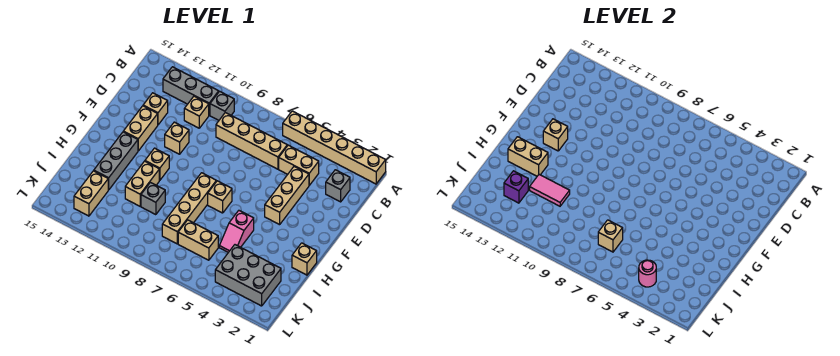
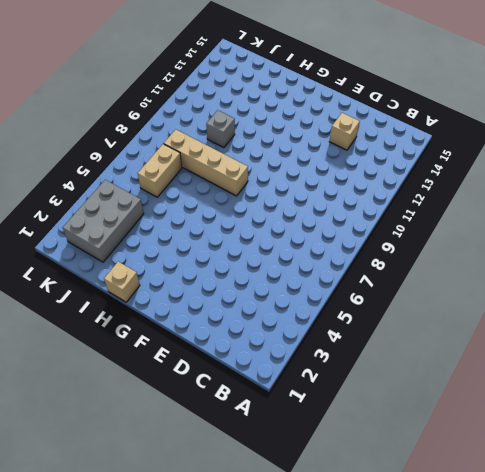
none -> tan brick A1:A6 level 1
none -> grey brick B10 level 1
none -> grey brick B11:B13 level 1

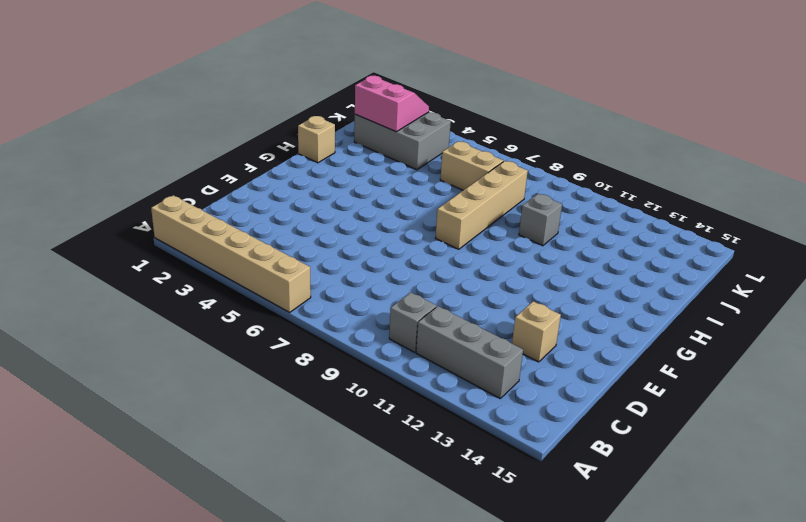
pink slope J2:K3 level 2 top J -> none
none -> grey brick C2 level 1
none -> tan brick C4:C5 level 1
none -> tan brick C6:C9 level 1

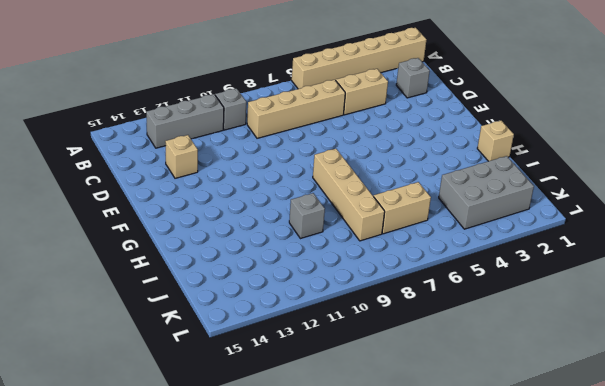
none -> tan brick C11 level 1
none -> tan brick D4:F4 level 1
none -> tan brick E11 level 1

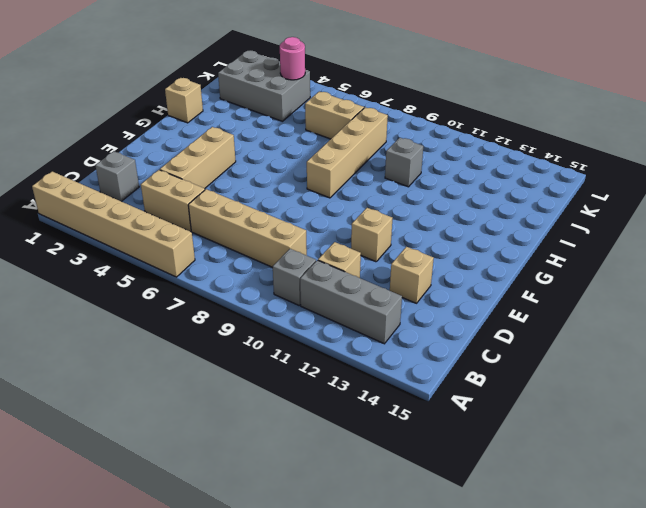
none -> tan brick E13:F13 level 1
none -> tan brick G7 level 1
none -> tan brick G11 level 1

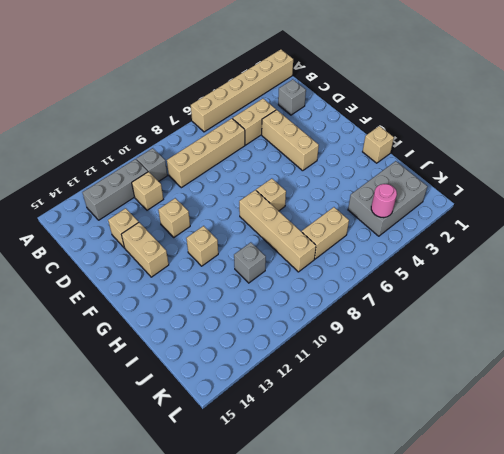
none -> grey brick G13:I13 level 1
none -> pink slope H5:I5 level 1 top H
none -> tan brick H11:I11 level 1

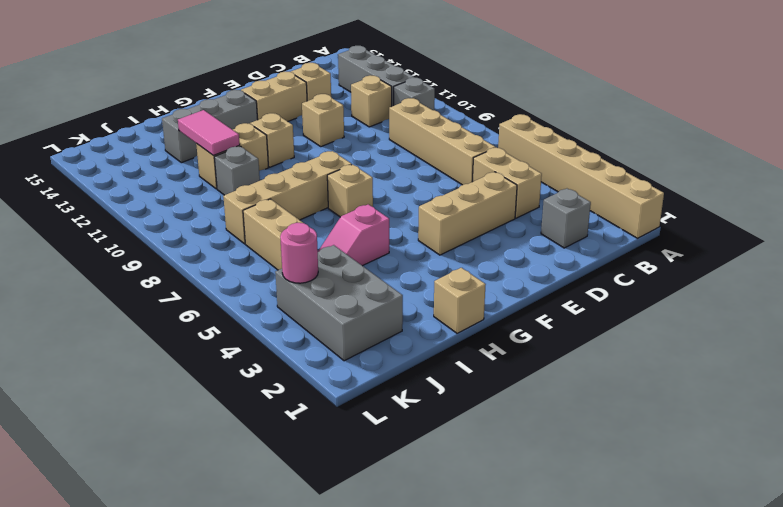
none -> tan brick J13:K13 level 1
none -> tan brick F13 level 2
none -> tan brick H13:H14 level 2

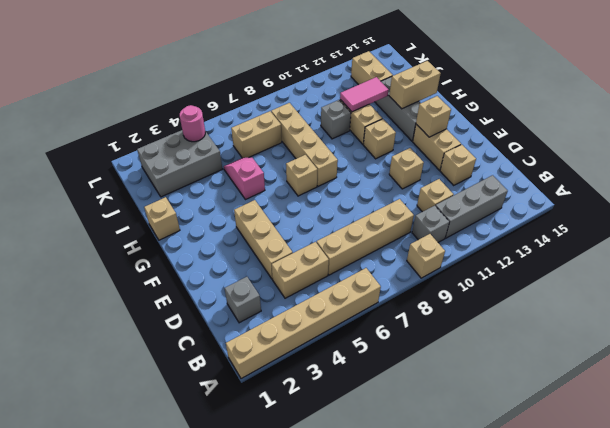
tan brick A9 level 1 -> tan brick J7 level 2
none -> purple brick J13 level 2

